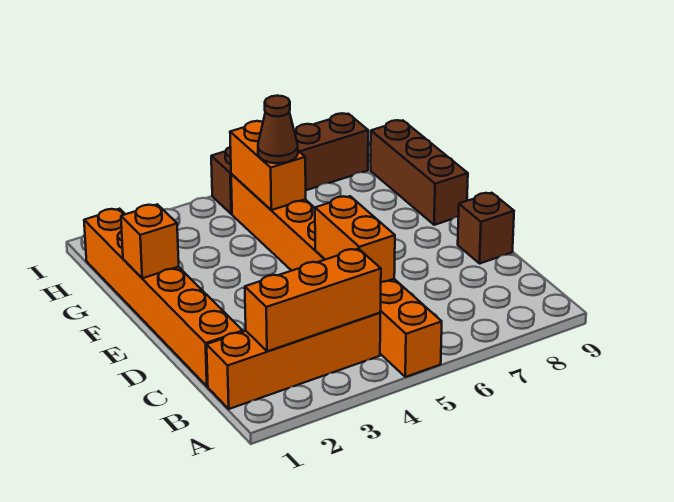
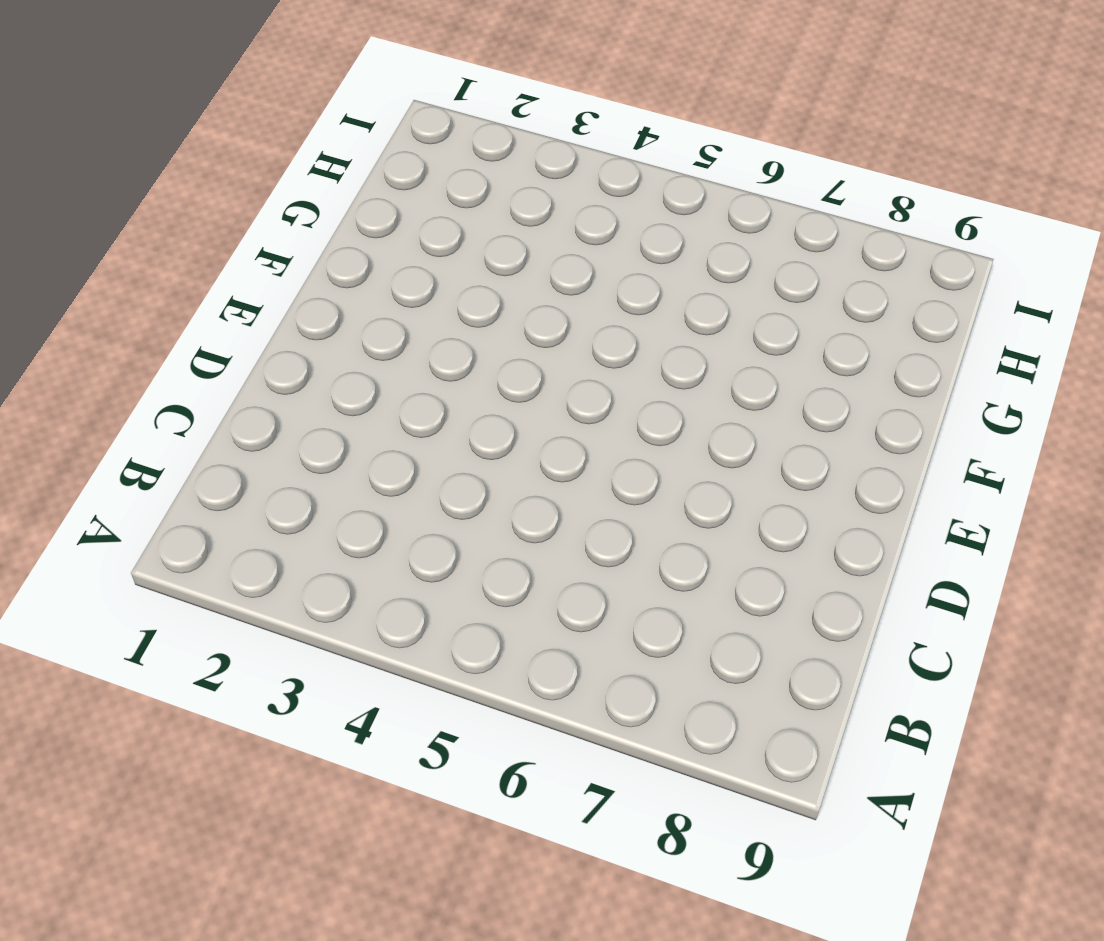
none -> orange brick A5:H5 level 1
none -> orange brick B1:B4 level 1

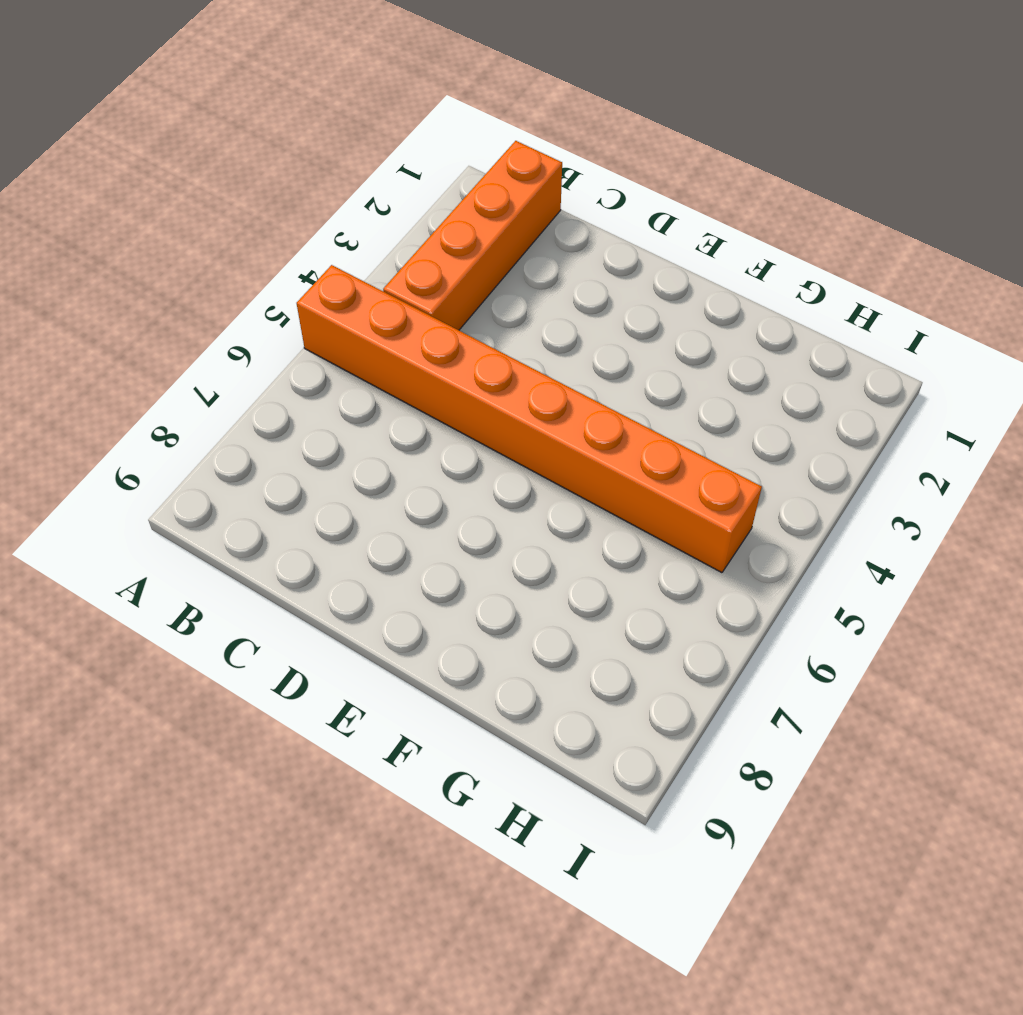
none -> orange brick C1:H1 level 1
none -> brown brick D9 level 1

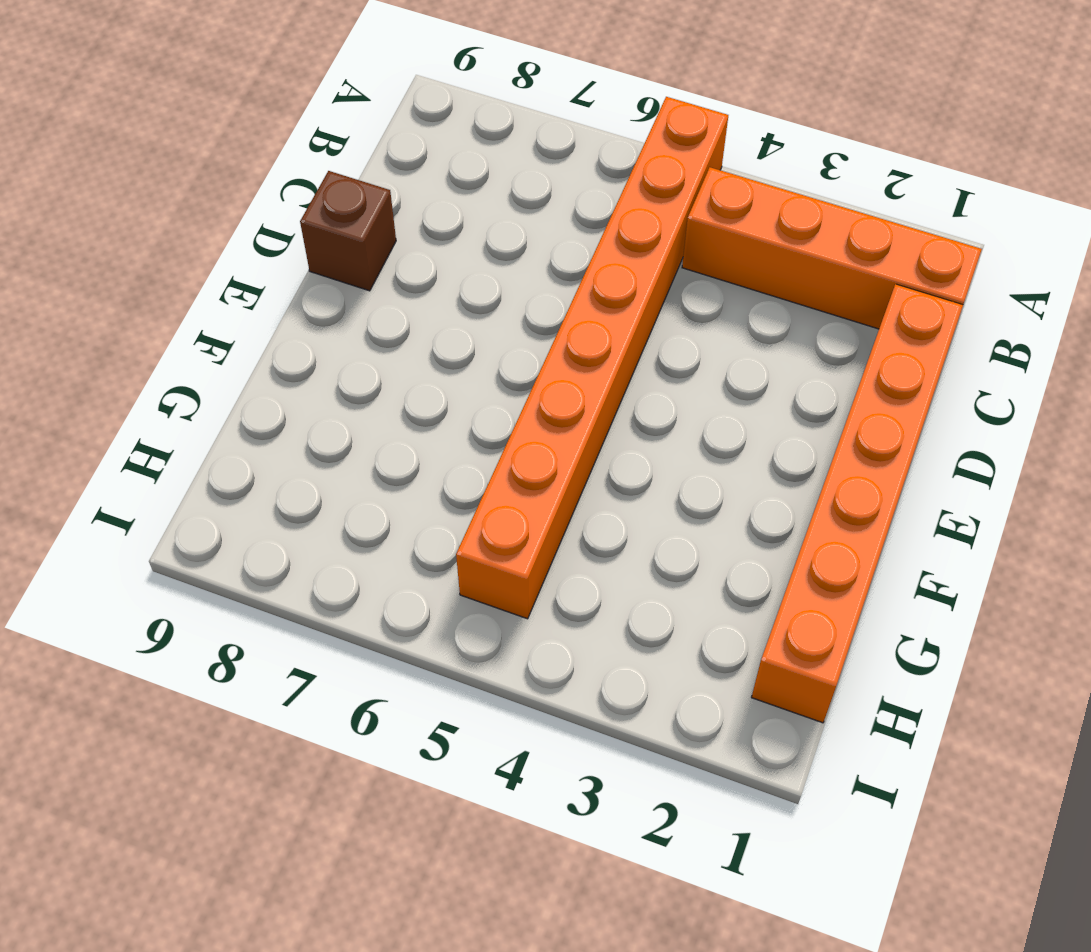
none -> brown brick F9:H9 level 1
none -> brown brick I5:I8 level 1

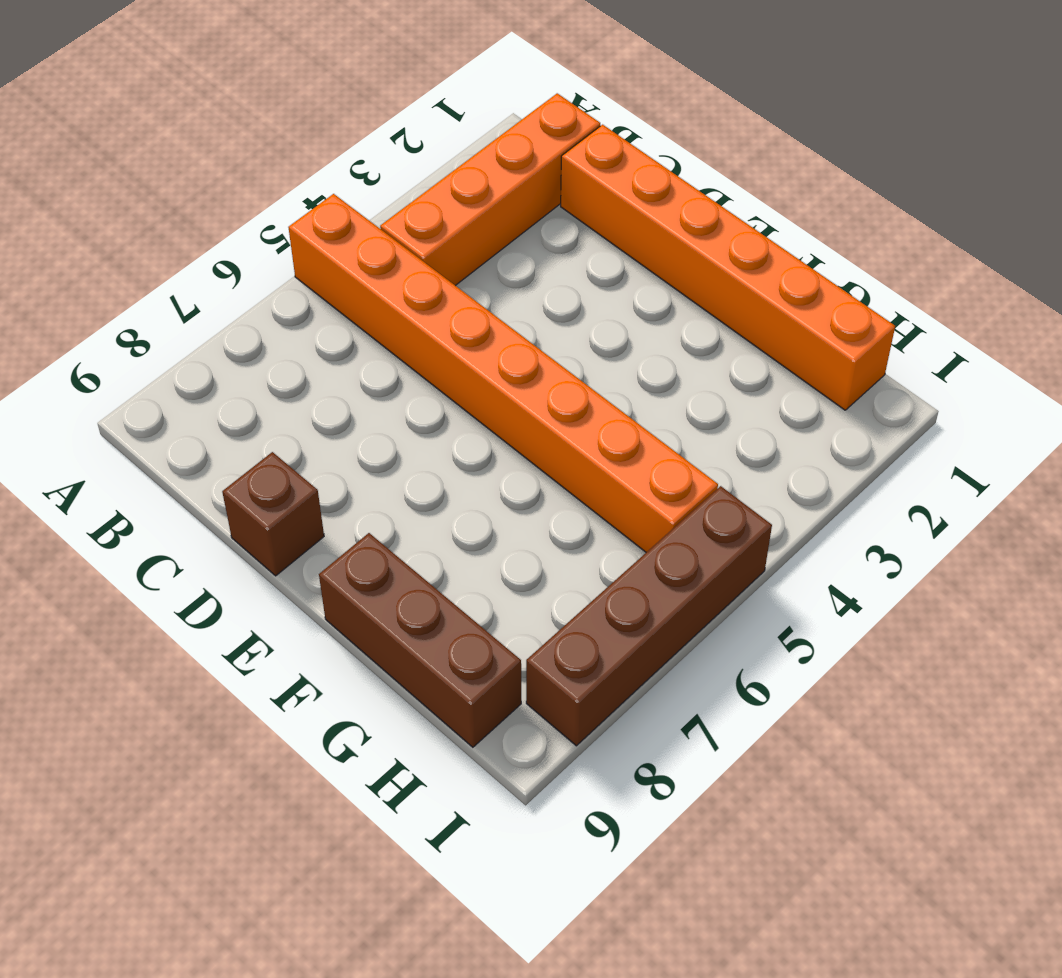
none -> orange brick B2:B4 level 2
none -> orange brick C5:D5 level 2

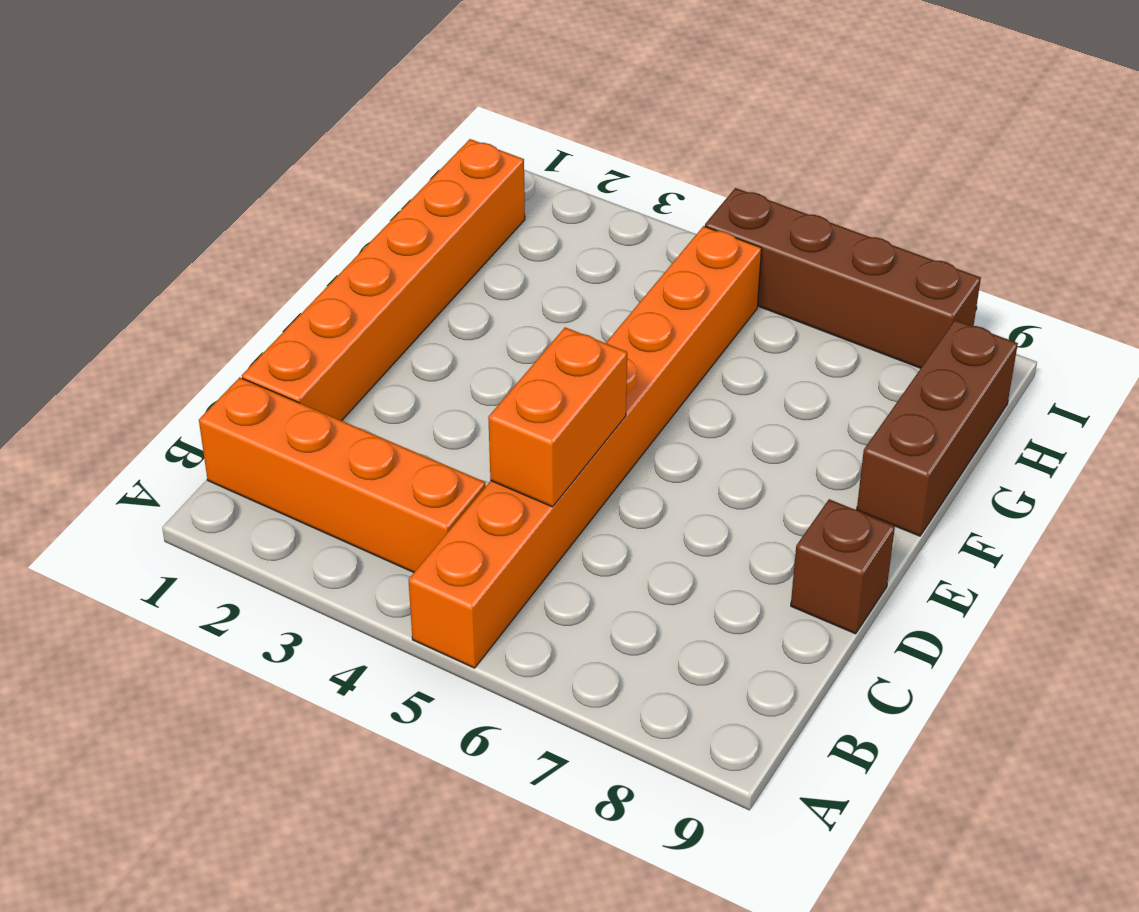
none -> orange brick B2:B4 level 2
none -> orange brick F1 level 2

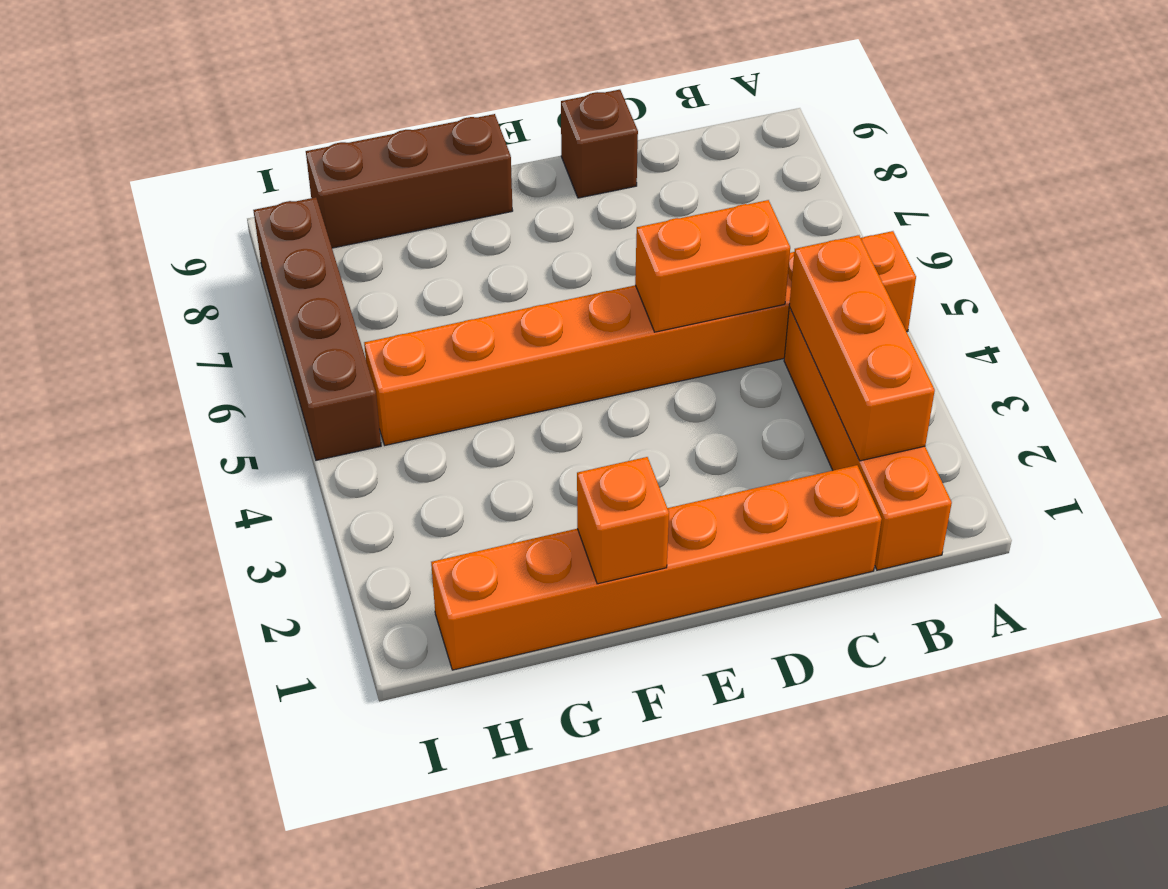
none -> orange brick G5:H5 level 2
none -> brown cone G5 level 3

